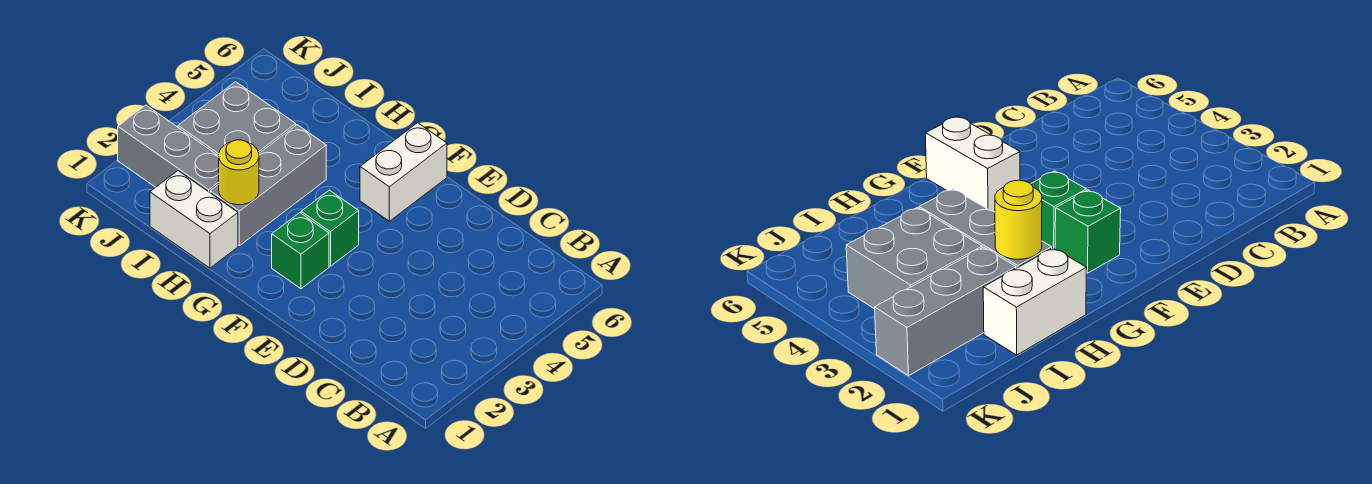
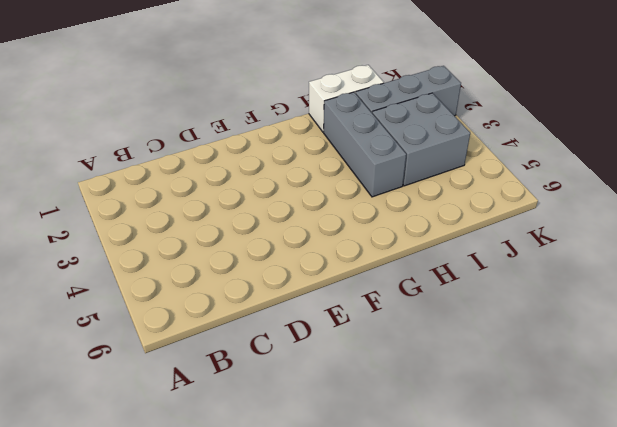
none -> green brick F2 level 1
none -> green brick F3 level 1

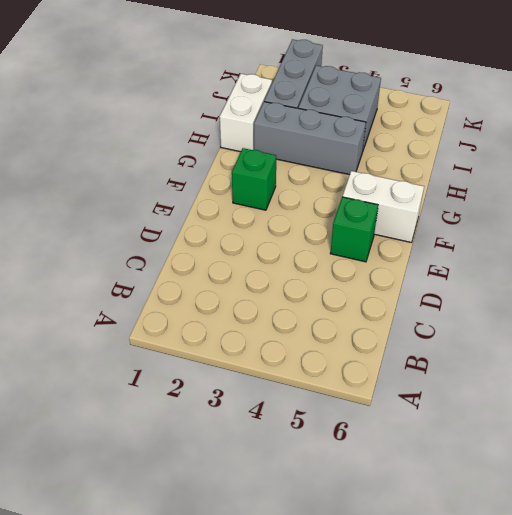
green brick E5 level 1 -> green brick F3 level 1
none -> yellow round brick H2 level 2

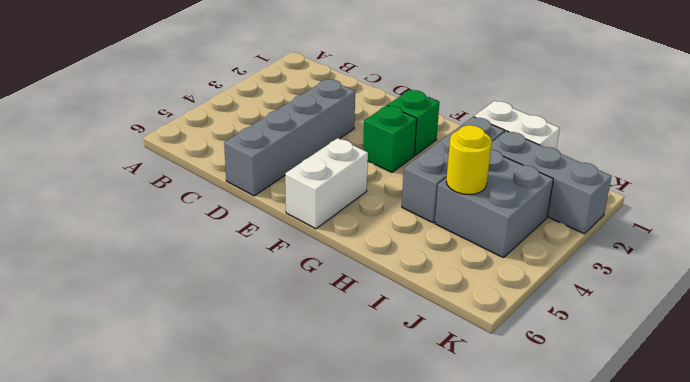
grey brick D3:D6 level 1 -> none
yellow round brick I4 level 2 -> yellow round brick H2 level 2

